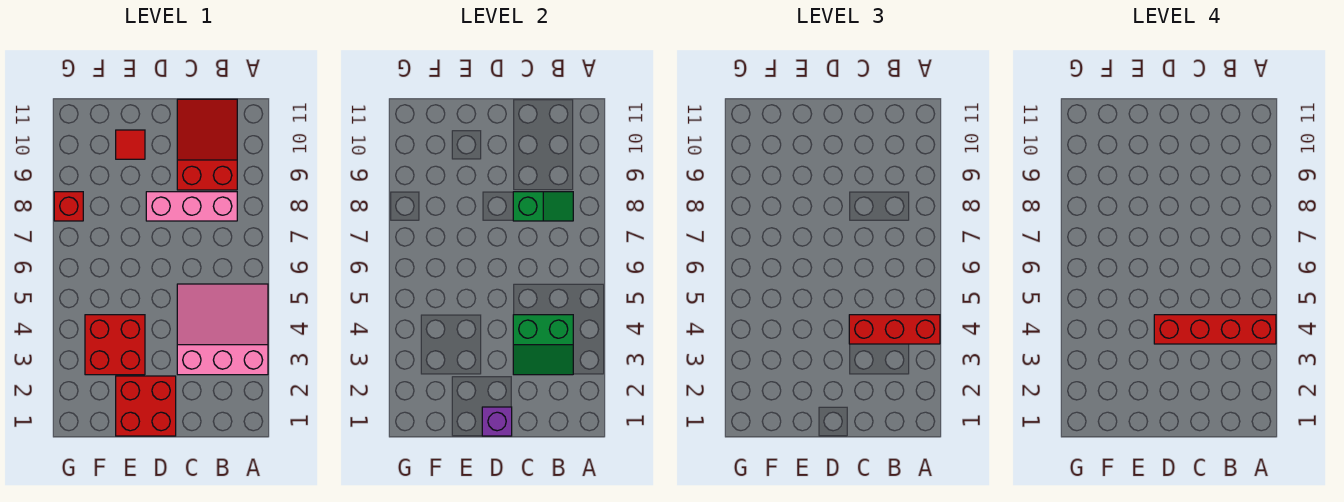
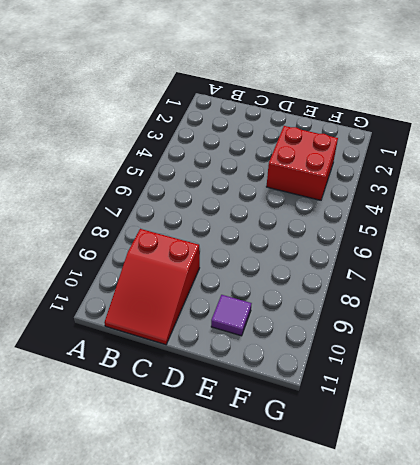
purple tile E10 level 1 -> red tile E10 level 1
none -> pink slope A3:C5 level 1 top 3
none -> pink brick B8:D8 level 1
none -> red brick D1:E2 level 1

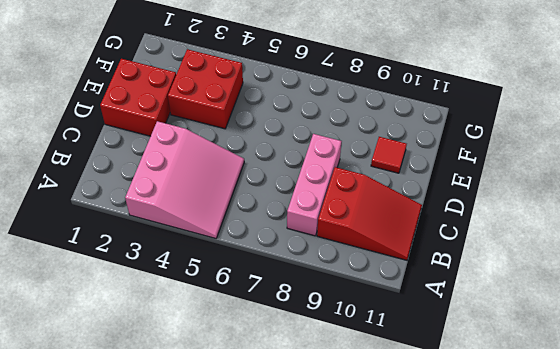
none -> red brick G8 level 1
none -> green slope B3:C4 level 2 top 4
none -> green slope B8:C8 level 2 top C

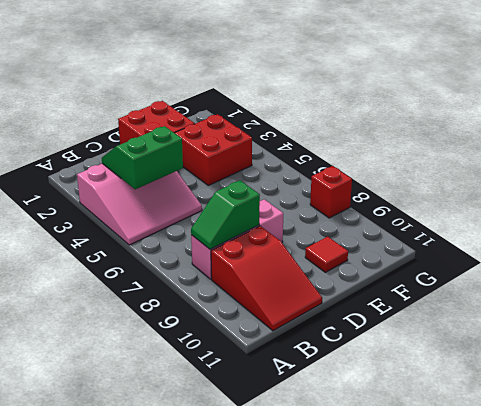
none -> purple brick D1 level 2
none -> red brick A4:C4 level 3
none -> red brick A4:D4 level 4

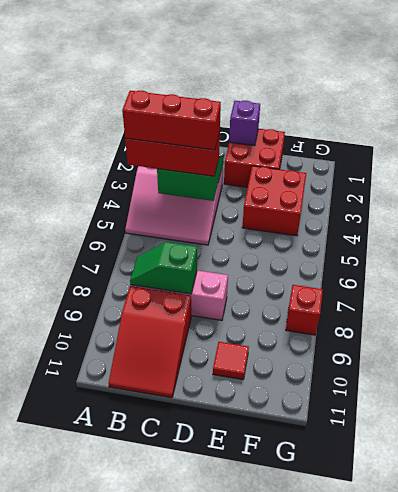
red brick A4:C4 level 4 -> red brick A4:D4 level 4

